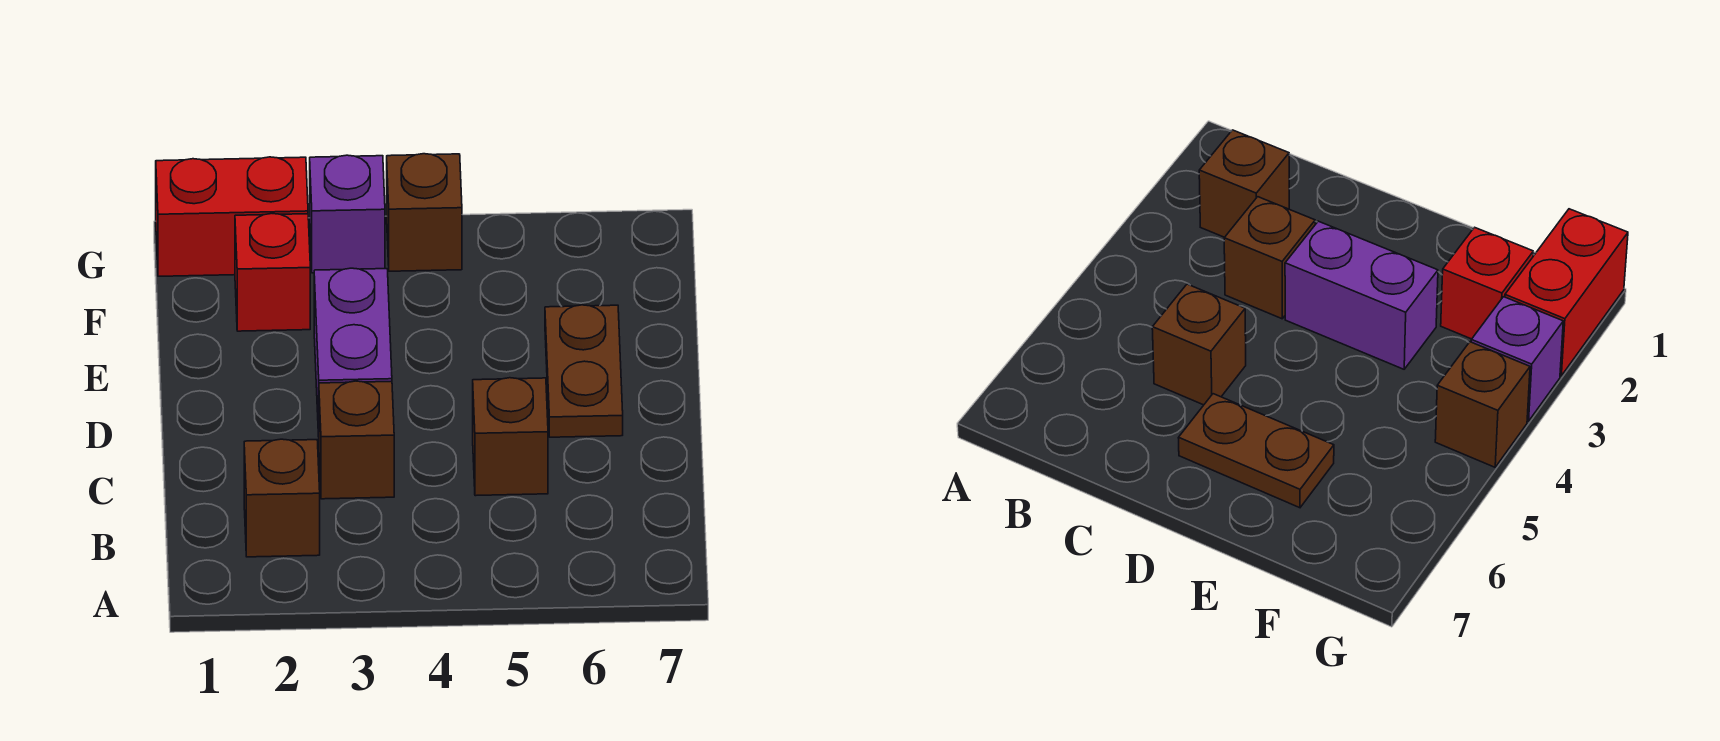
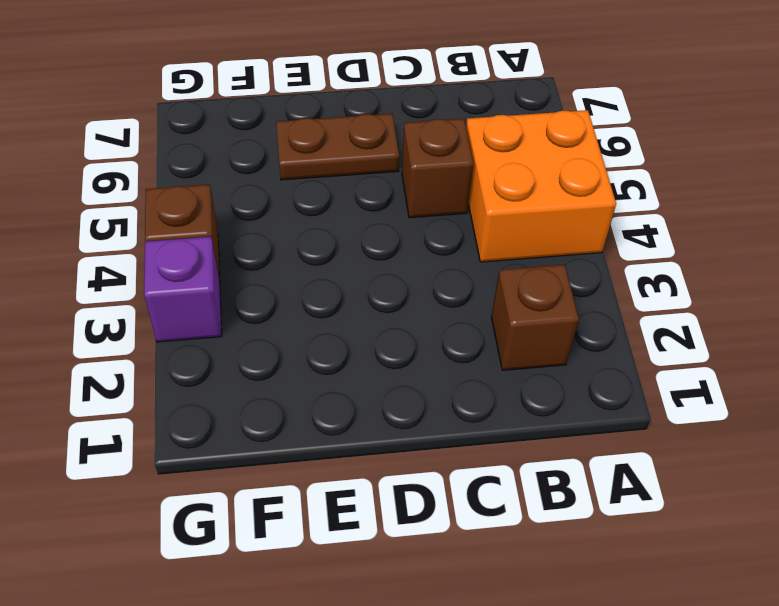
orange brick A4:B5 level 1 -> none
none -> brown brick C3 level 1
none -> purple brick D3:E3 level 1

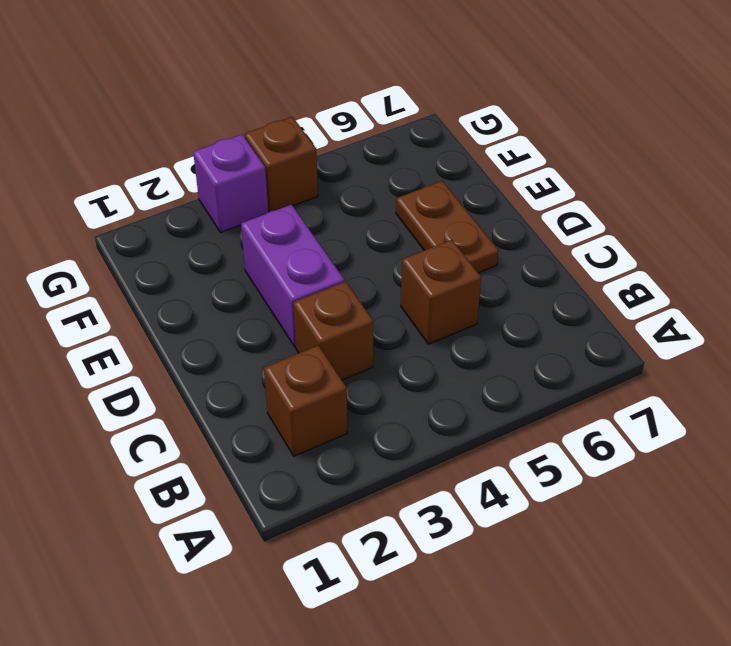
none -> red brick F2 level 1
none -> red brick G1:G2 level 1

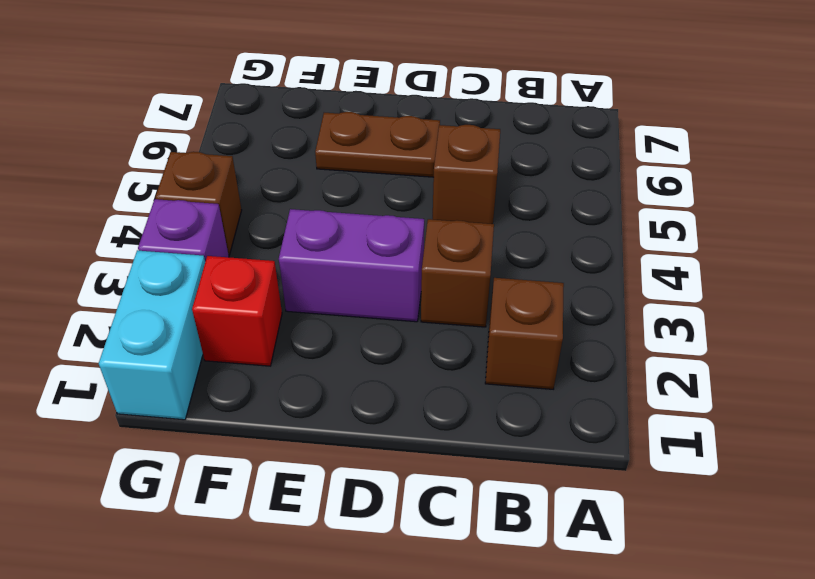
cyan brick G1:G2 level 1 -> red brick G1:G2 level 1

